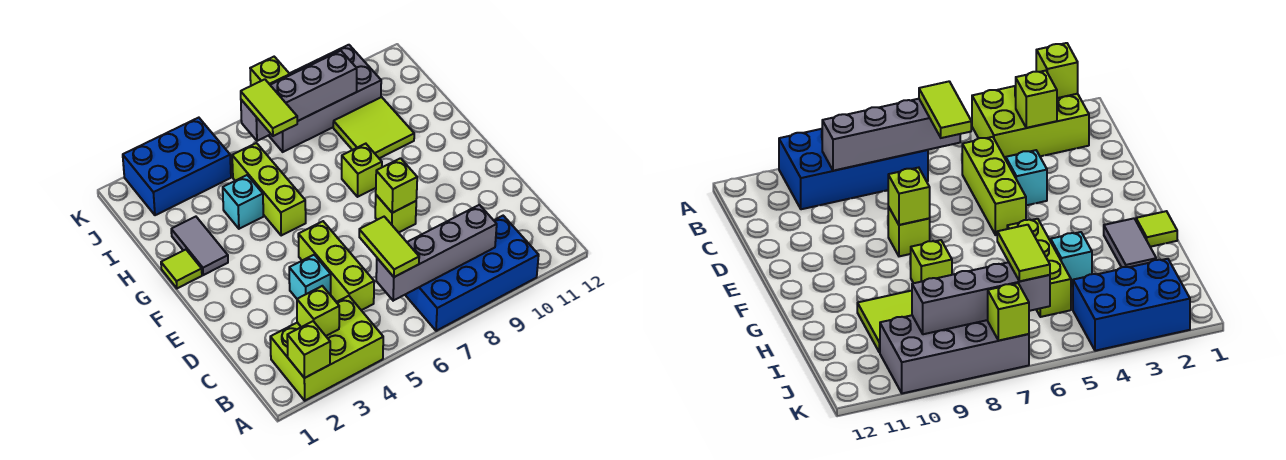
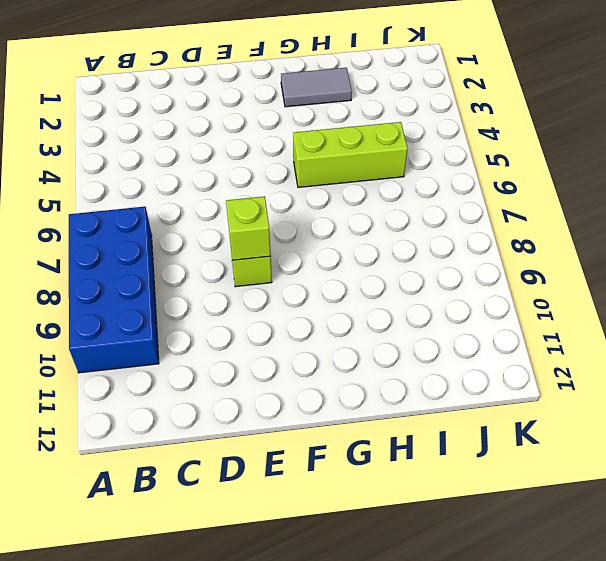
none -> lime brick A2:B4 level 1
none -> lime brick C5:E5 level 1
none -> cyan brick D4 level 1

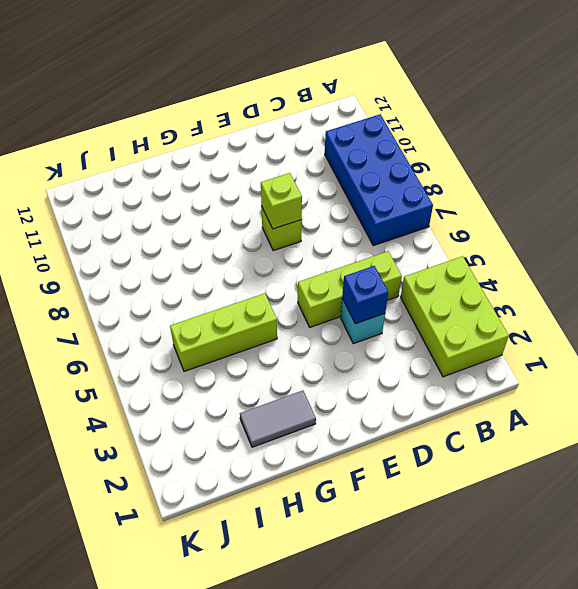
blue brick D4 level 2 -> none
none -> lime tile G1 level 1
none -> lime brick G8 level 1
none -> cyan brick H4 level 1

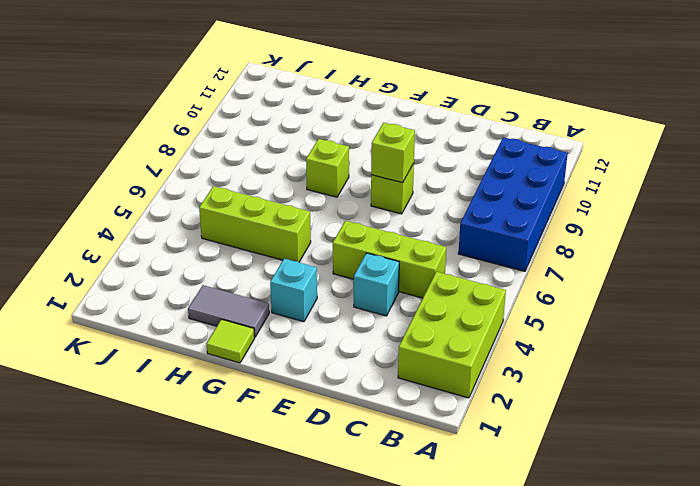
cyan brick F3 level 1 -> cyan brick H4 level 1
none -> lime tile H9:I10 level 1
none -> blue brick J2:K4 level 1
none -> grey brick J7:K10 level 1

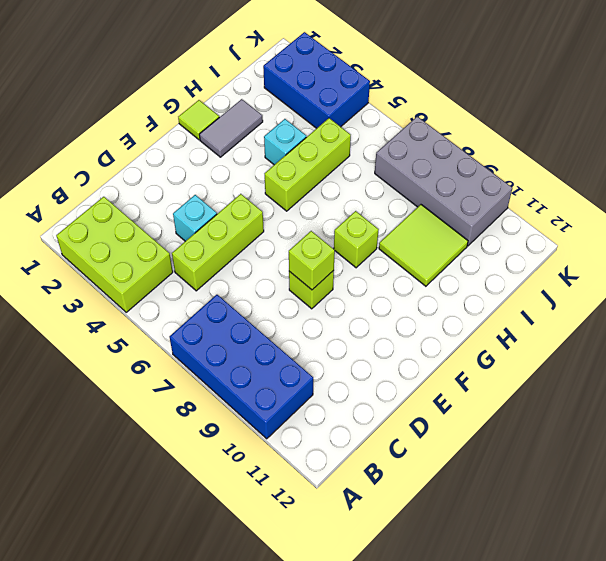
none -> lime brick A2 level 2
none -> lime brick B3 level 2
none -> grey brick B6:B9 level 2

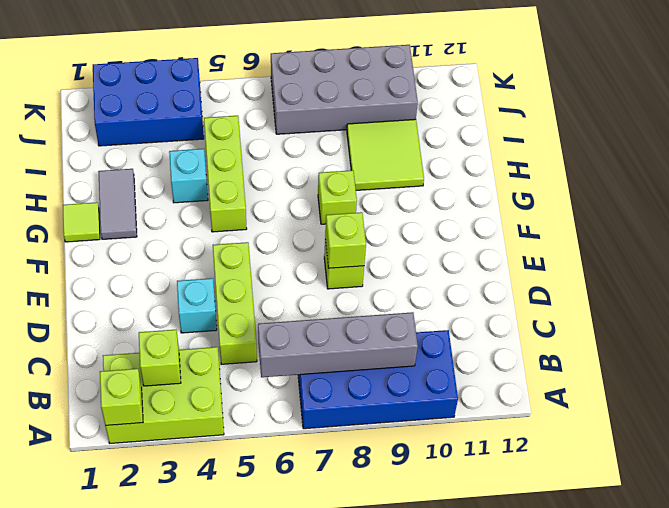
none -> grey brick J6:J9 level 2
none -> lime brick K7 level 2
none -> lime tile B6:C6 level 3

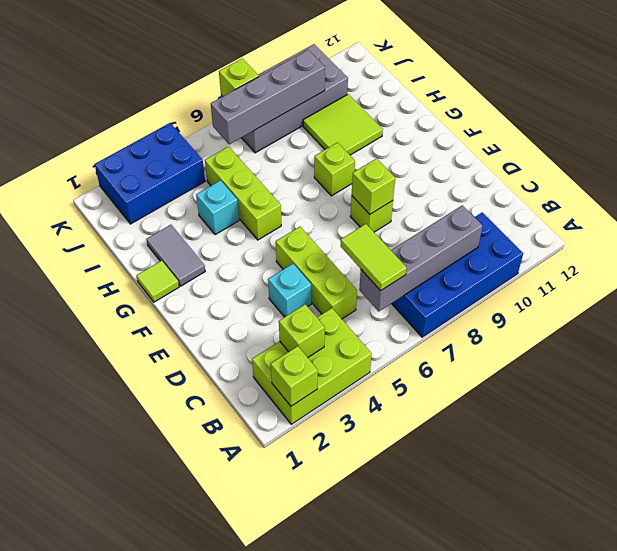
none -> lime tile I6:J6 level 3

